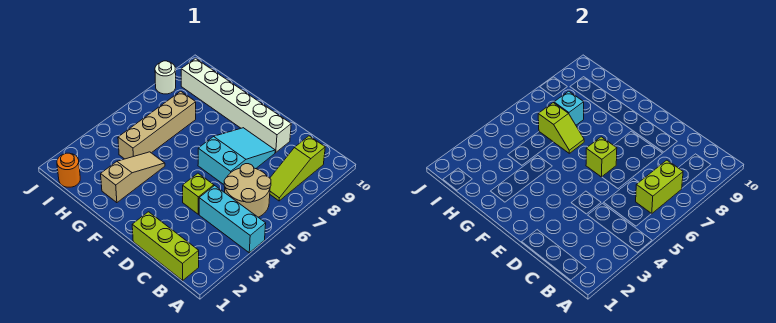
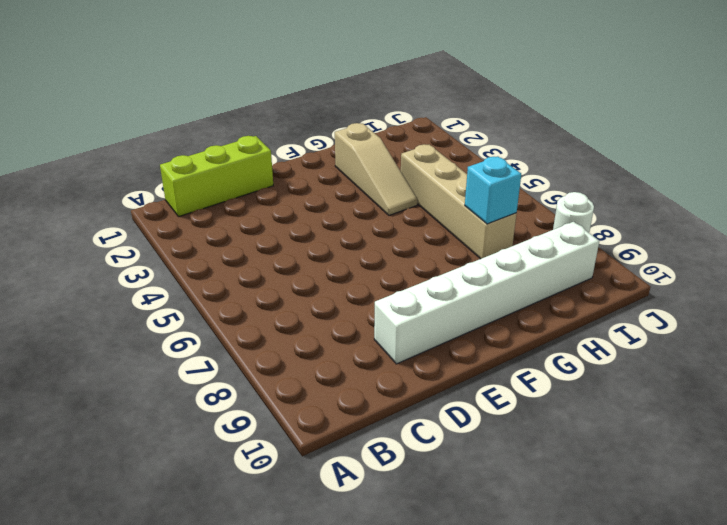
none -> cyan brick A4:C4 level 1
none -> tan round brick B5:C6 level 1
none -> lime slope B7:B9 level 1 top 9

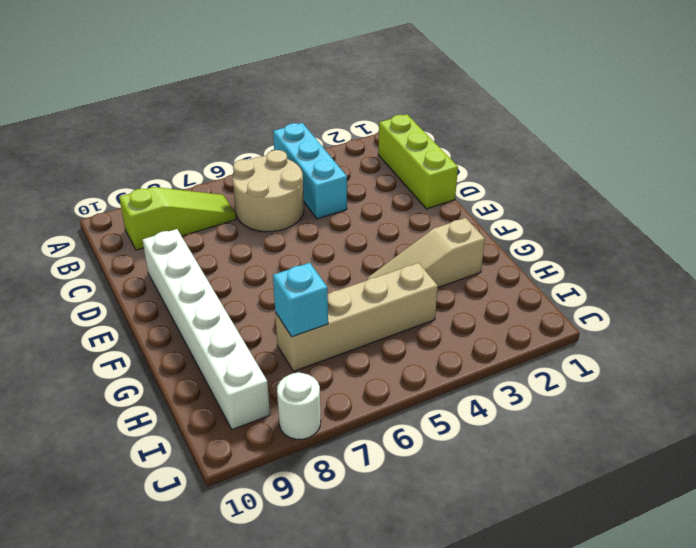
none -> lime brick D4 level 1
none -> cyan slope D6:E8 level 1 top 6
none -> orange round brick I1 level 1

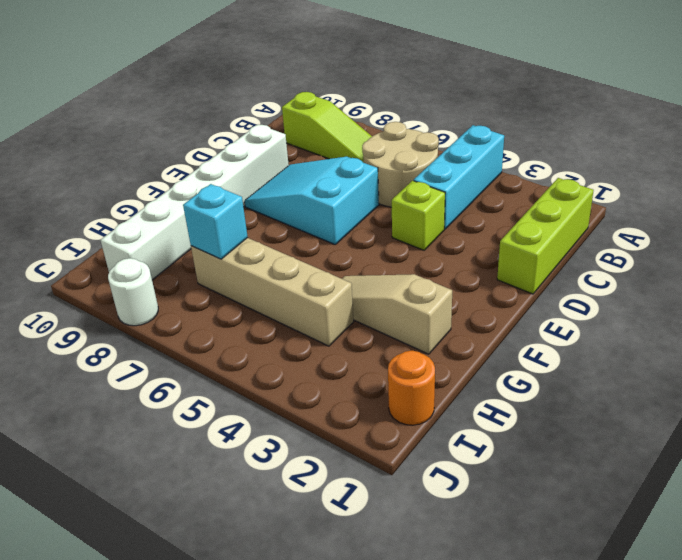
none -> lime brick B6:B7 level 2
none -> lime brick E6 level 2
none -> lime slope G6:H6 level 2 top H

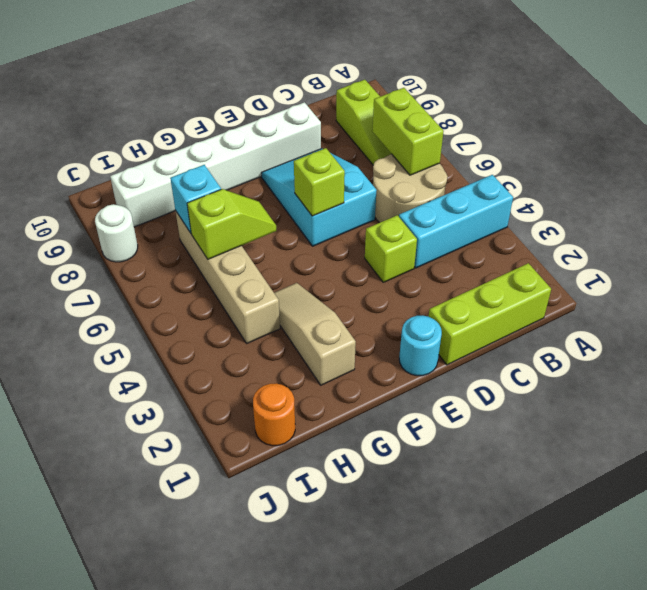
cyan round brick E1 level 1 -> none

